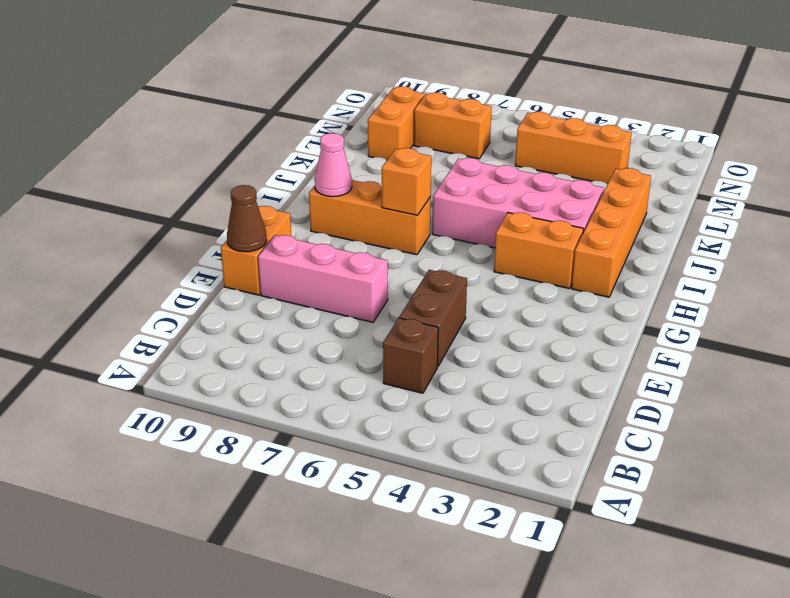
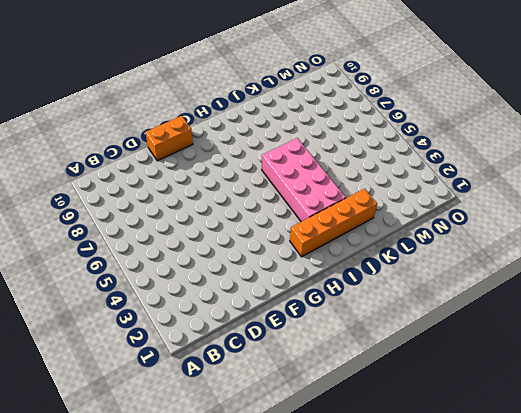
none -> brown brick C5 level 1
none -> brown brick D5:E5 level 1
none -> pink brick E7:E9 level 1

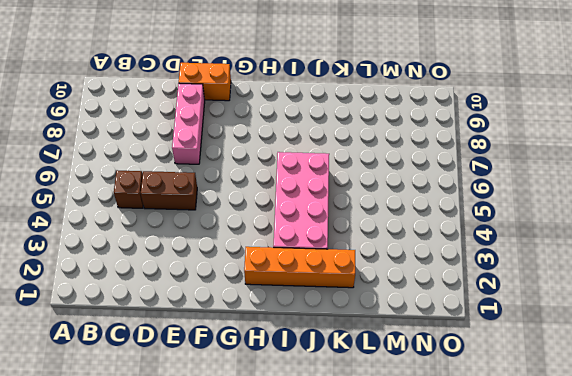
none -> orange brick H3:H4 level 1
none -> orange brick H7:H9 level 1
none -> orange brick L9:M9 level 1

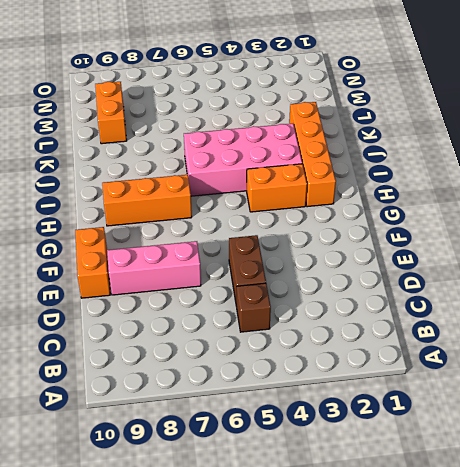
none -> orange brick M3:M5 level 1
none -> orange brick M7:M8 level 1
none -> brown cone E10 level 2

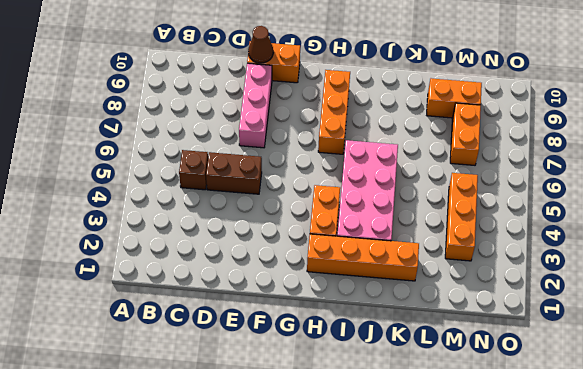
none -> orange brick H7 level 2
none -> pink cone H9 level 2

